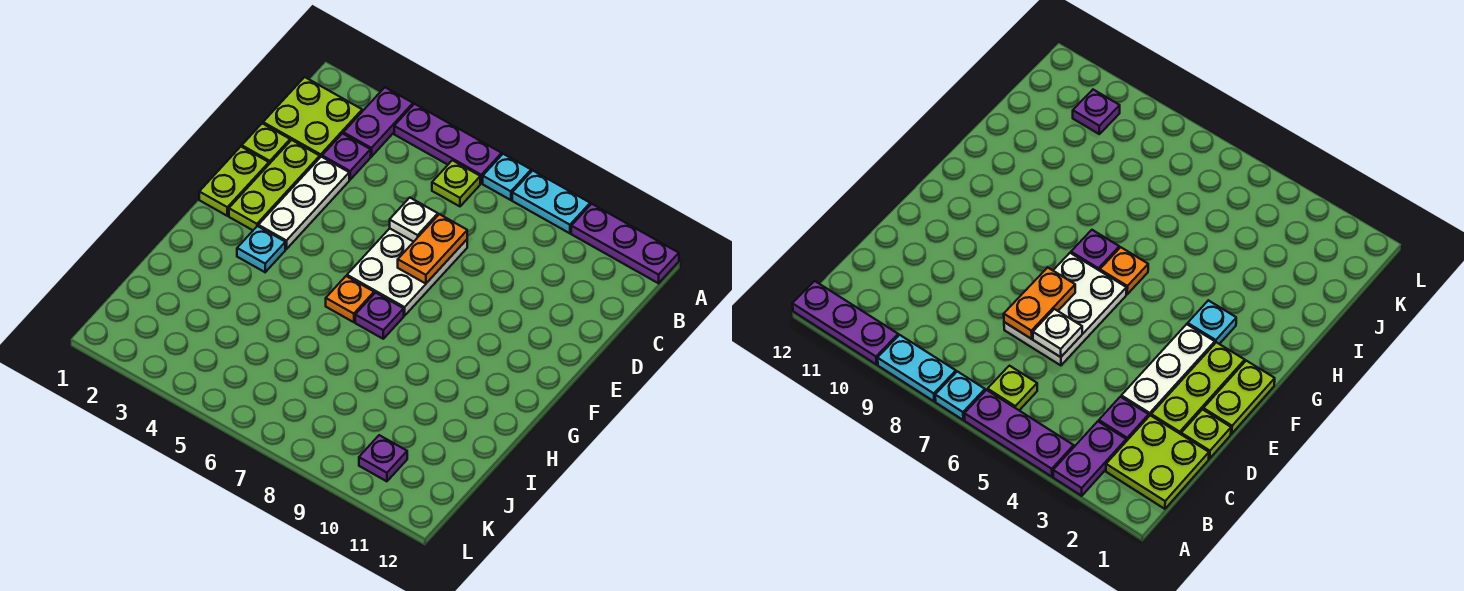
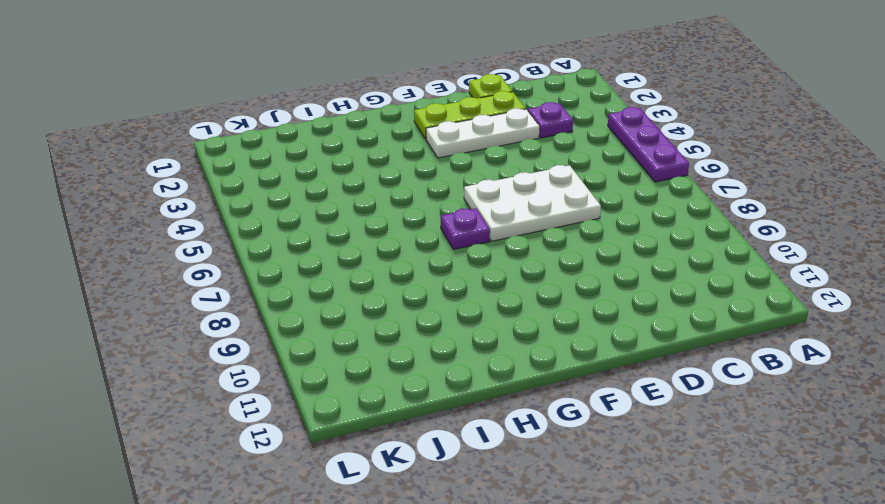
none -> purple plate A3:B3 level 1
none -> cyan plate A7 level 1
none -> cyan plate A8:A9 level 1

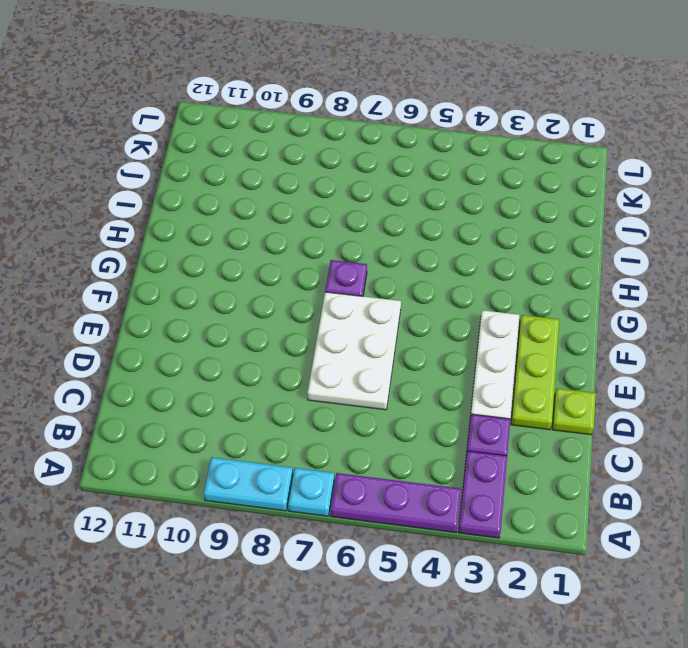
none -> purple plate A10:A12 level 1
none -> lime plate B1:C2 level 1
none -> lime plate B6 level 1

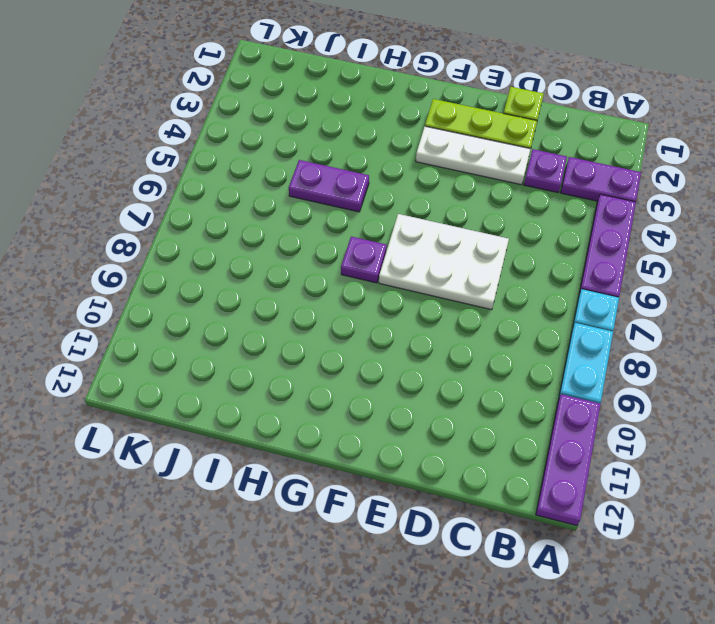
purple plate H5:I5 level 1 -> none
none -> lime plate B1:C2 level 1
none -> lime plate B6 level 1
none -> lime plate E1:F1 level 1

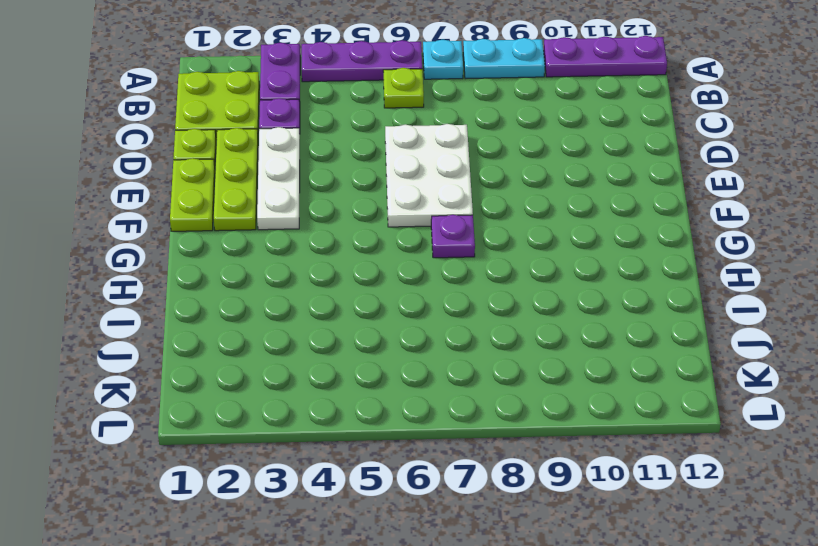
none -> cyan plate G3 level 1
none -> orange plate G6 level 1
none -> purple plate K10 level 1

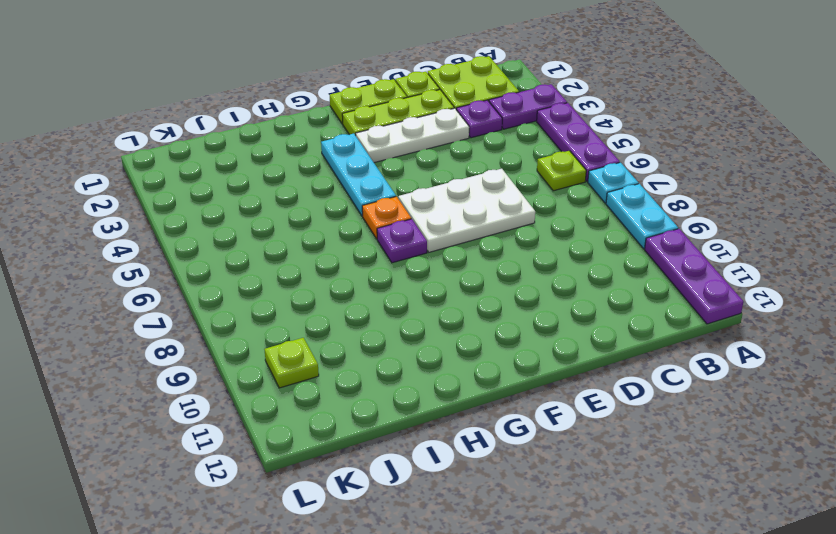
cyan plate G3:G5 level 1 -> cyan plate G3 level 1
lime plate K10 level 1 -> purple plate K10 level 1
none -> white plate D6 level 2
none -> orange plate D7:E7 level 2

